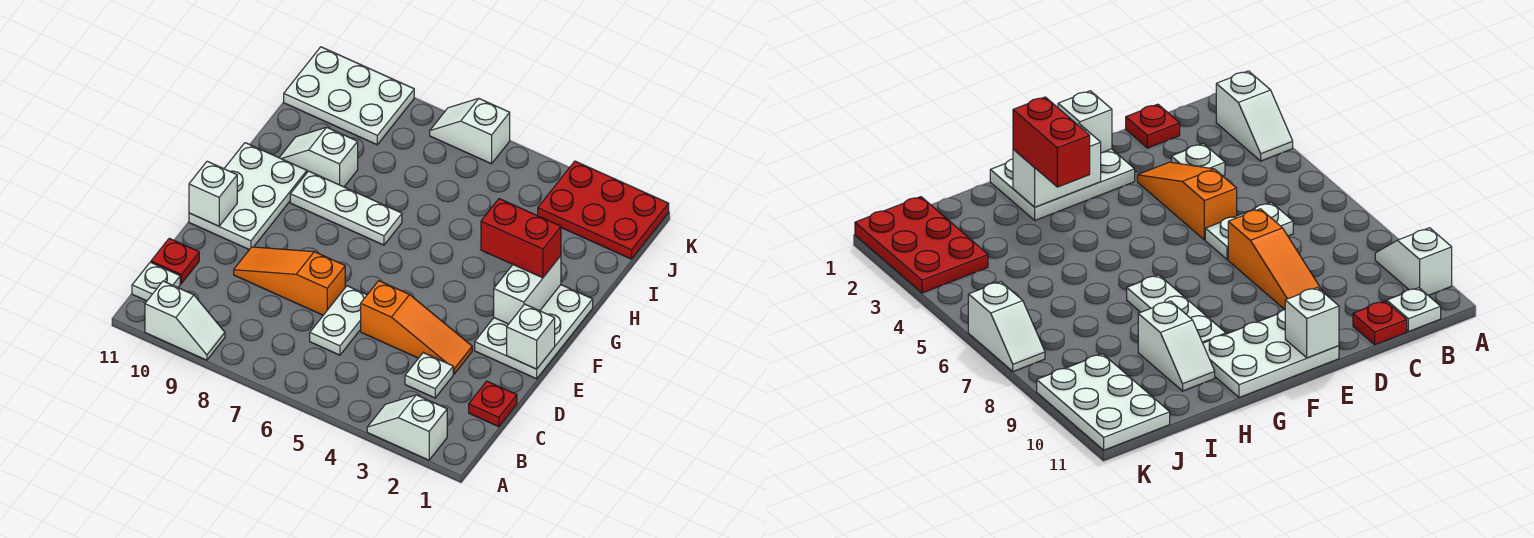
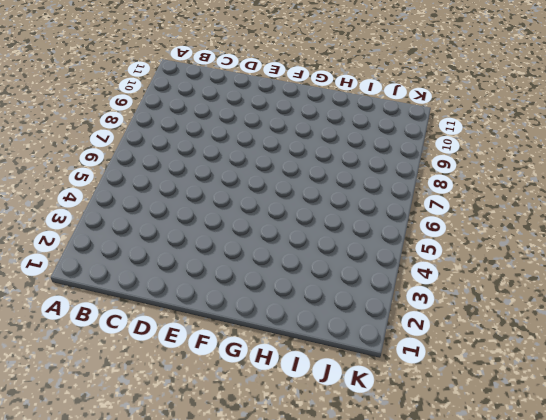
none -> white slope A2:A3 level 1 top 2
none -> white slope A9:A10 level 1 top 10
none -> white plate B11 level 1

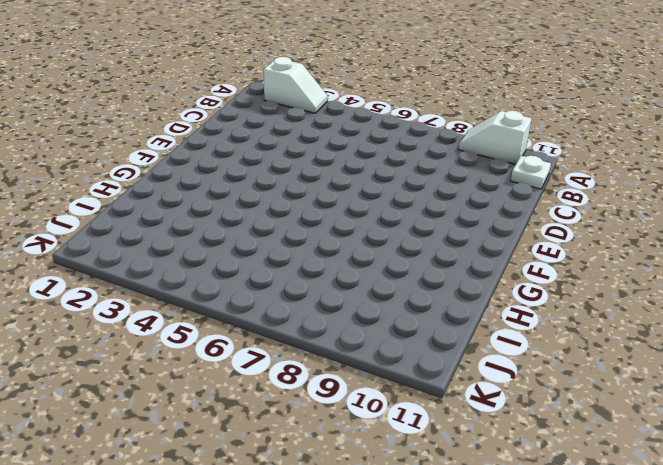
none -> red plate C1 level 1
none -> white plate C3 level 1
none -> white plate C6:D6 level 1

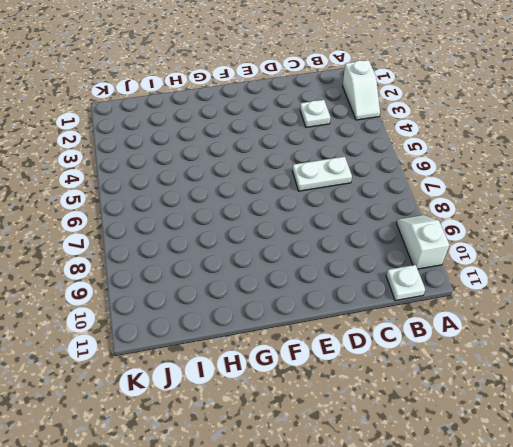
none -> red plate C1 level 1
none -> red plate C11 level 1
none -> orange slope D3:D5 level 1 top 5

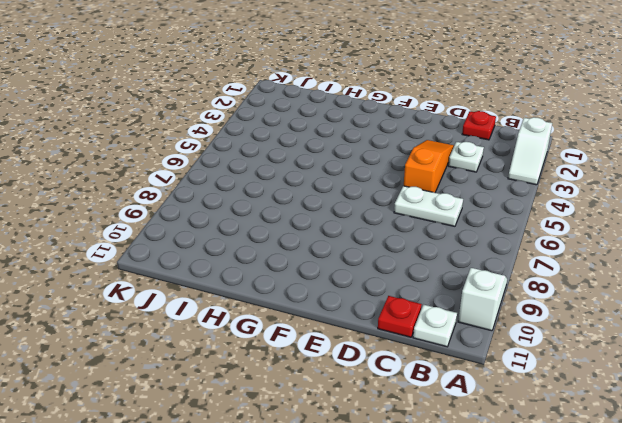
none -> orange slope D7:D9 level 1 top 7
none -> white plate E1:G2 level 1
none -> white plate E10:G11 level 1

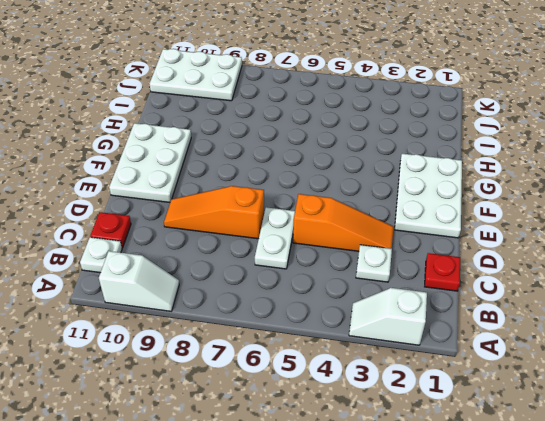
none -> white plate G7:G9 level 1
none -> white slope H9:H10 level 1 top 9
none -> red plate J1:K3 level 1

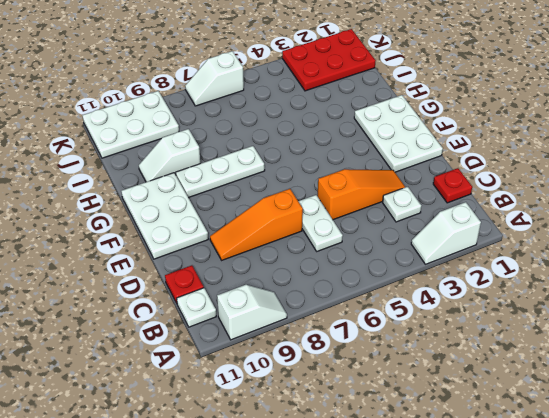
none -> white brick E1 level 2
none -> white brick E11 level 2
none -> white brick F2:G2 level 2

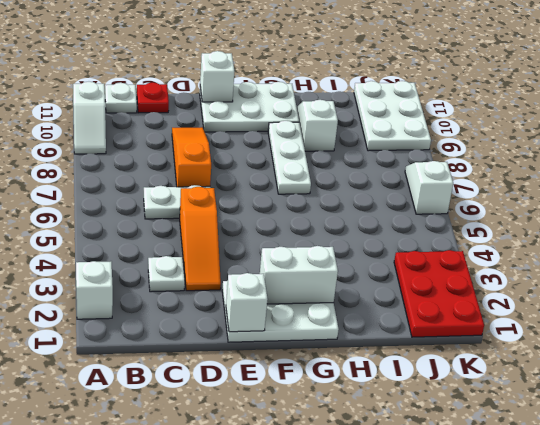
none -> red plate C1 level 1
none -> red brick G2:G3 level 3

